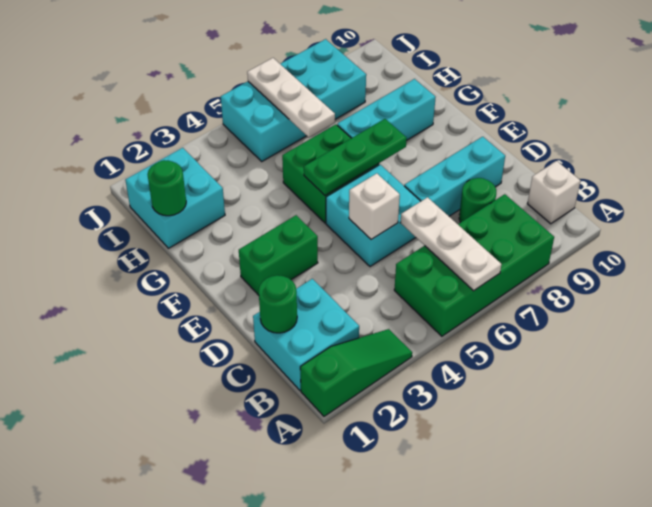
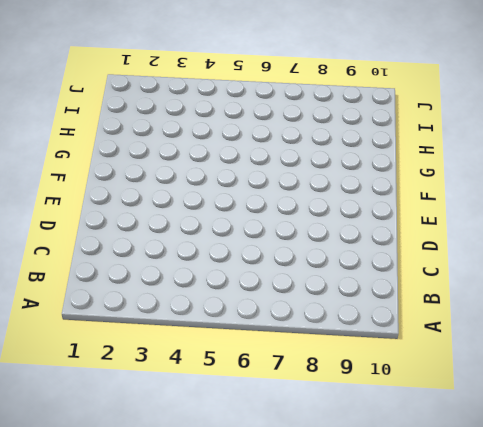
none -> green slope A1:A3 level 1 top 1
none -> green brick A5:B8 level 1
none -> cyan brick B1:C2 level 1

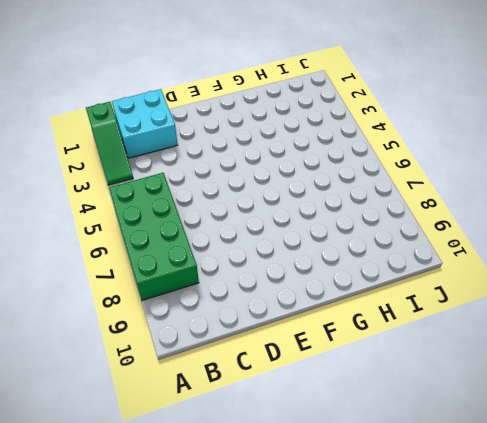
none -> white brick B10 level 1
none -> green round brick C8 level 1
none -> cyan brick D5:E6 level 1

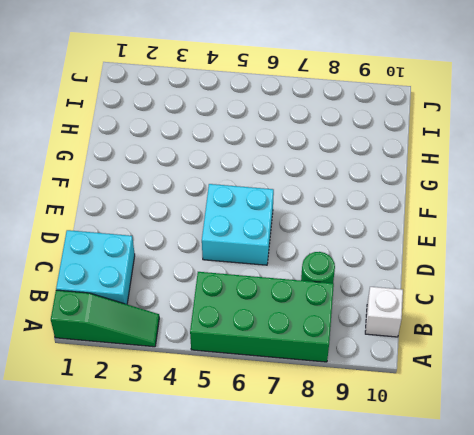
none -> cyan brick D7:D9 level 1
none -> green brick E2:E3 level 1
none -> green brick F5:G6 level 1

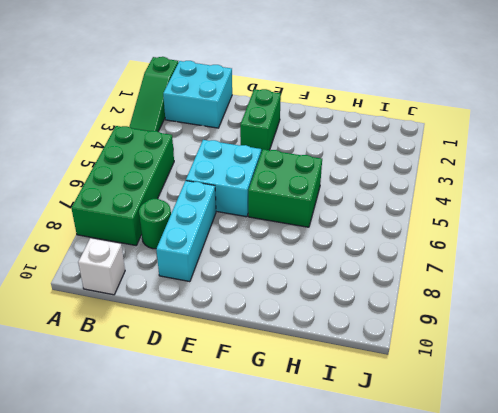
none -> cyan brick G7:G9 level 1
none -> cyan brick H1:I2 level 1
none -> cyan brick I5:J8 level 1

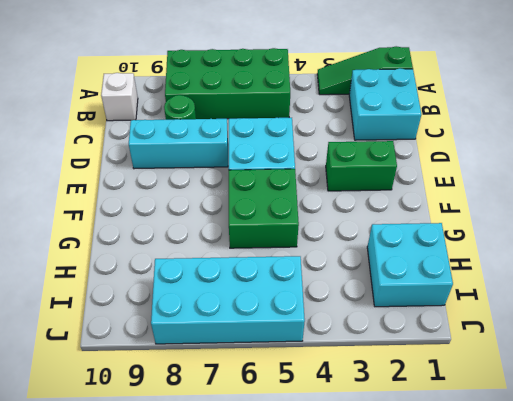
none -> cyan brick G7:G9 level 1
none -> white plate A6:C6 level 2
none -> green round brick C1 level 2

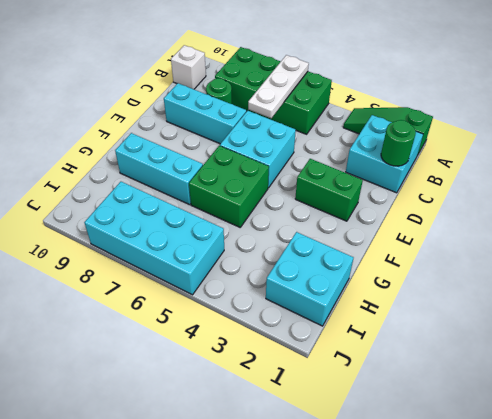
none -> white brick D5 level 2
none -> green plate F5:F7 level 2
none -> green round brick H1 level 2

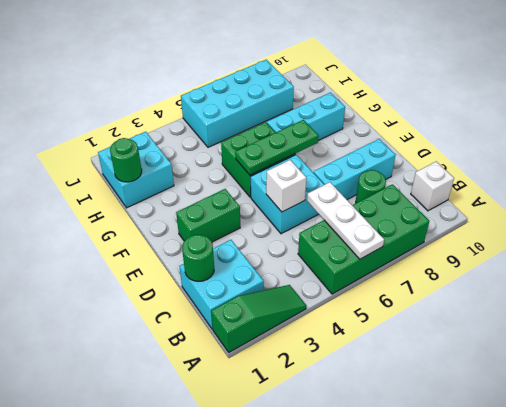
none -> white plate H6:J6 level 2

